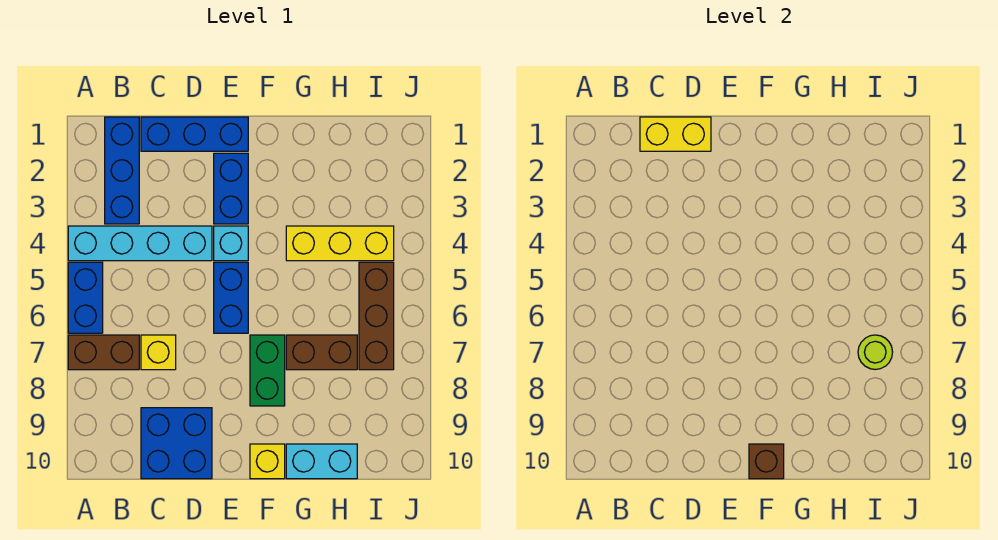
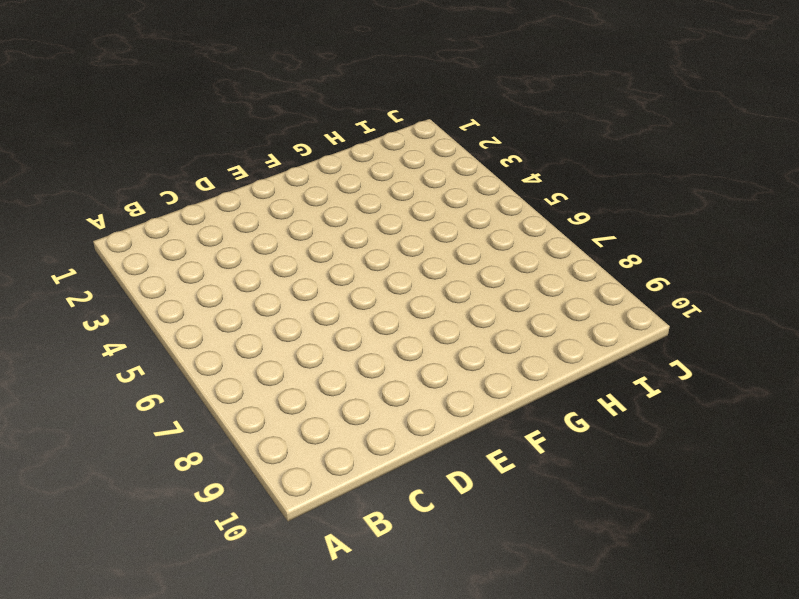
none -> cyan brick A4:D4 level 1
none -> blue brick A5:A6 level 1
none -> brown brick A7:B7 level 1

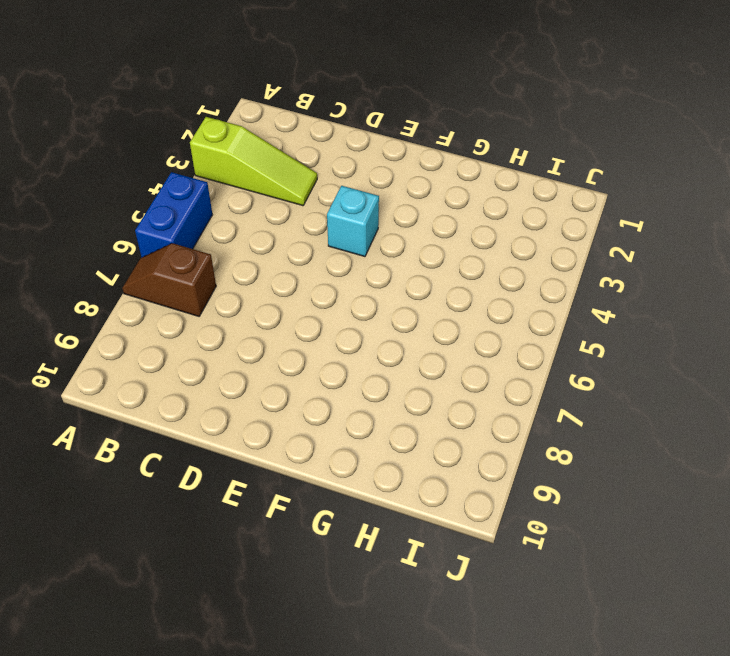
lime slope A3:C3 level 1 top A -> blue brick B1:B3 level 1
brown slope A7:B7 level 1 top B -> brown brick A7:B7 level 1
none -> cyan brick A4:D4 level 1
none -> blue brick C1:E1 level 1
none -> yellow brick C7 level 1

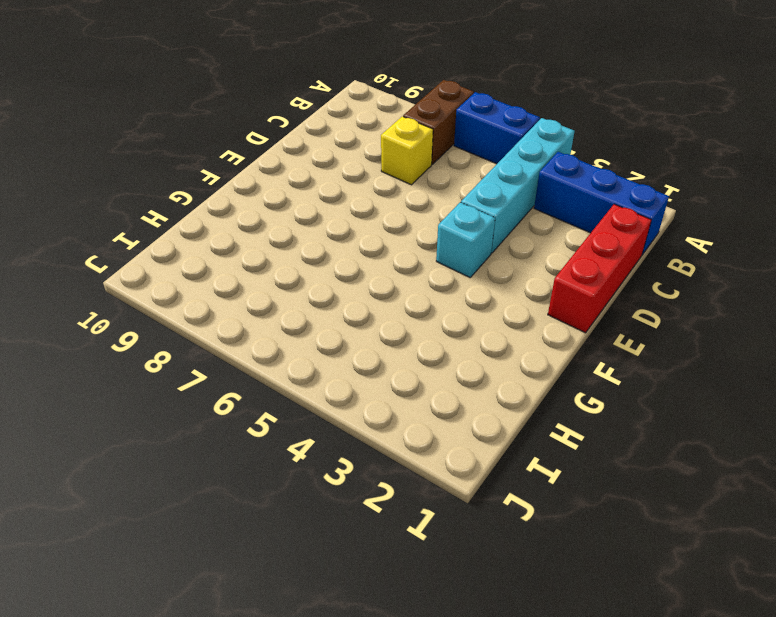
red brick C1:E1 level 1 -> blue brick C1:E1 level 1
none -> blue brick C9:D10 level 1
none -> blue brick E2:E3 level 1
none -> blue brick E5:E6 level 1

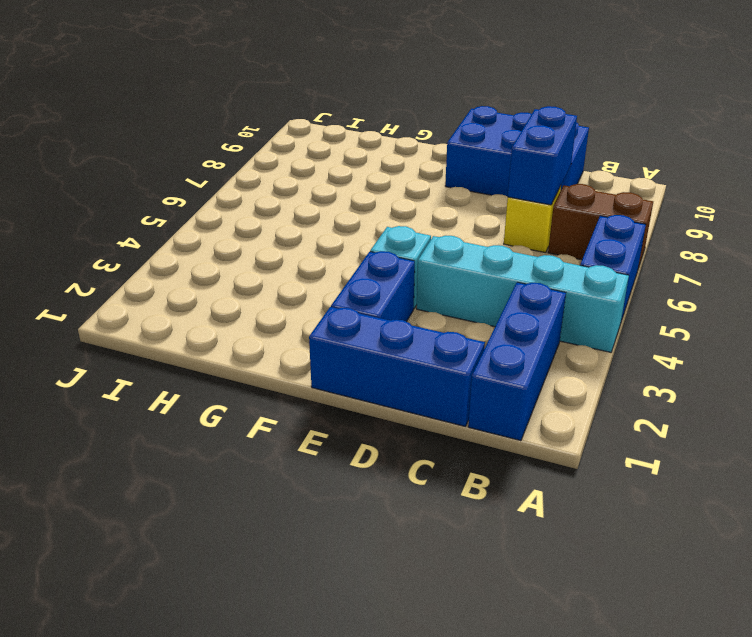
blue brick C7:C8 level 2 -> blue brick E5:E6 level 1
blue brick C9:E10 level 1 -> blue brick C9:D10 level 1
none -> green brick F7:F8 level 1
none -> yellow brick F10 level 1
none -> yellow brick G4:I4 level 1

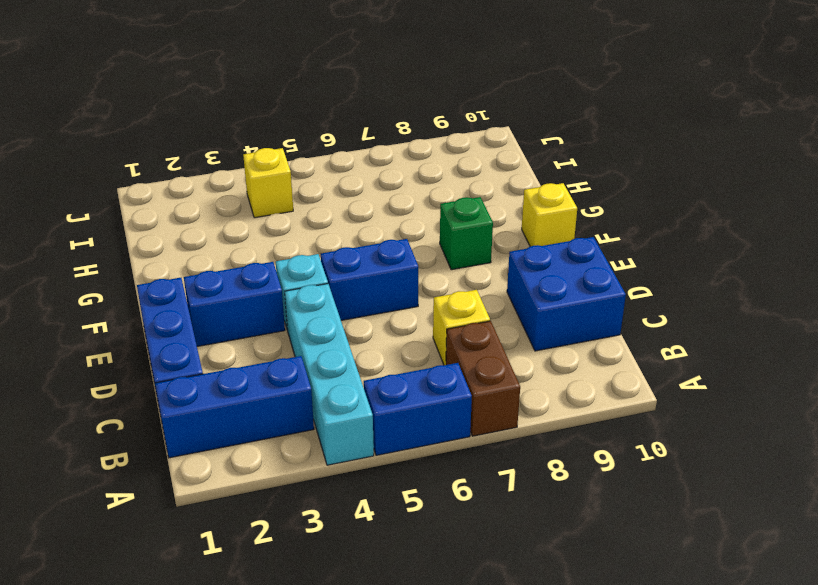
green brick F8 level 1 -> green brick F7:F8 level 1
yellow brick I4 level 1 -> yellow brick G4:I4 level 1
none -> brown brick G7:H7 level 1
none -> cyan brick G10:H10 level 1
none -> brown brick I5:I7 level 1

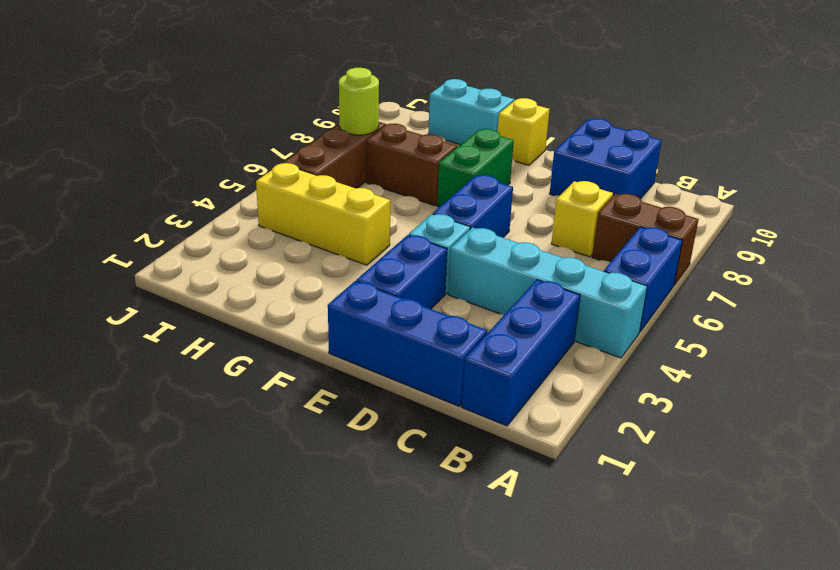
none -> yellow brick C1:D1 level 2
none -> brown brick F10 level 2

